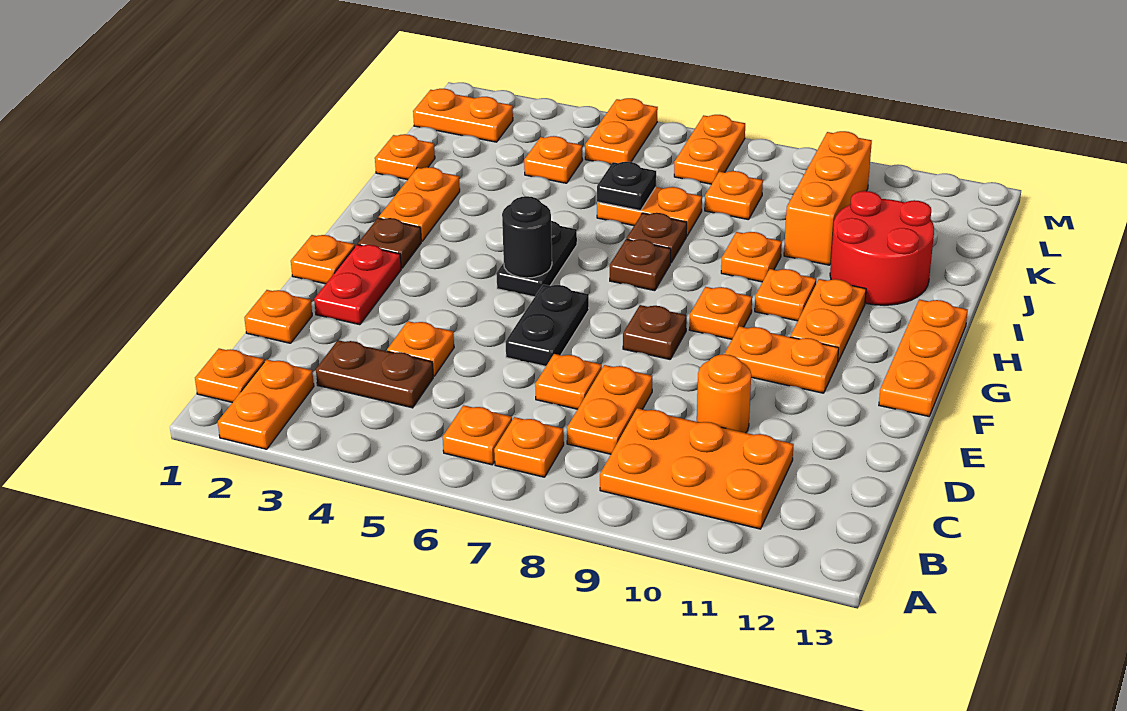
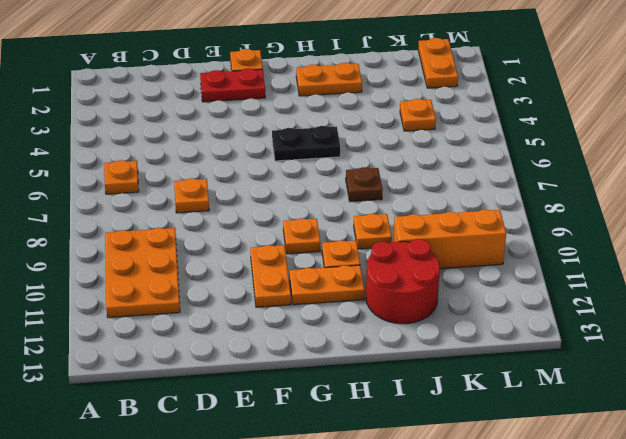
none -> orange plate A2:B2 level 1
none -> orange plate B1 level 1
none -> orange plate B7 level 1
none -> brown plate C3:C4 level 1

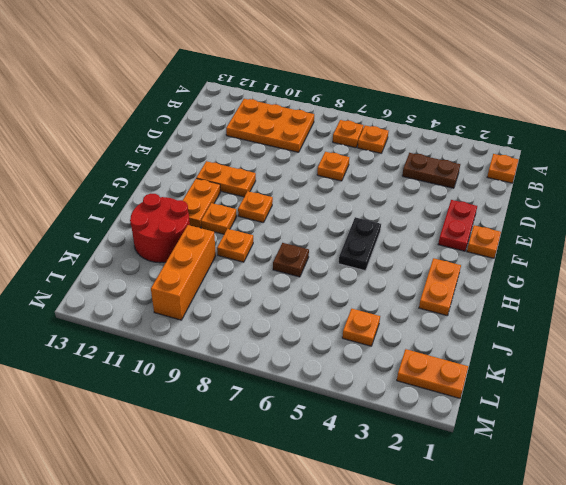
none -> orange plate A2:B2 level 1
none -> orange plate C8:D8 level 1
none -> orange plate D1 level 1
none -> orange plate D4 level 1

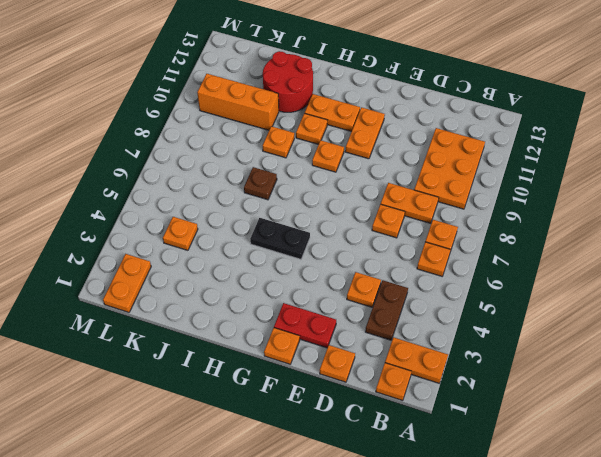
none -> orange round brick D10 level 1
none -> black plate E6:F6 level 1
none -> brown plate F8 level 1
none -> orange plate F13:H13 level 1

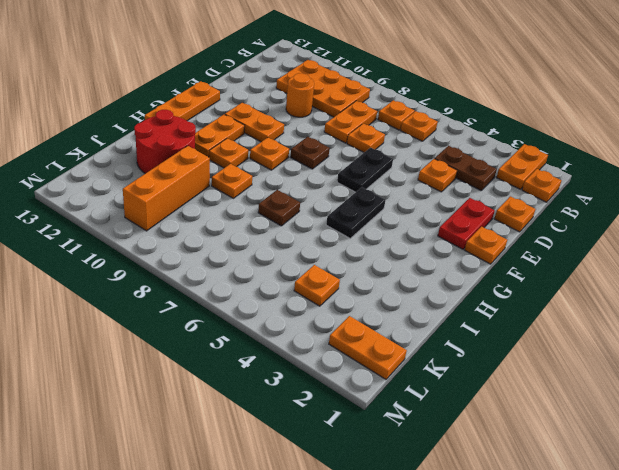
none -> brown plate G2 level 1
none -> orange plate H2:I2 level 1
none -> brown plate H7 level 1
none -> orange plate J1 level 1

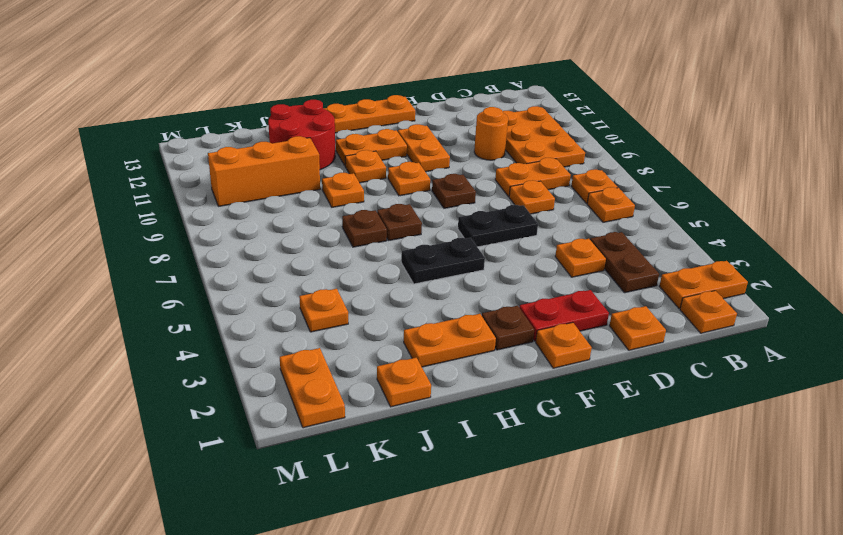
none -> orange plate J6:J7 level 1
none -> orange plate K8 level 1
none -> orange plate L5:M5 level 1
none -> orange plate L7:M7 level 1

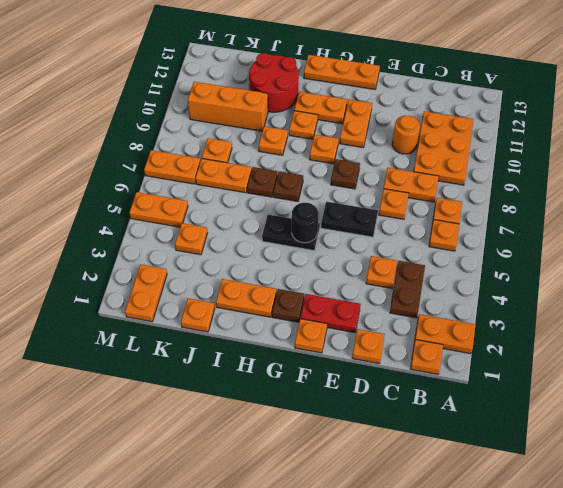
orange plate J7:K7 level 1 -> orange plate J6:J7 level 1
none -> black plate J6 level 2

